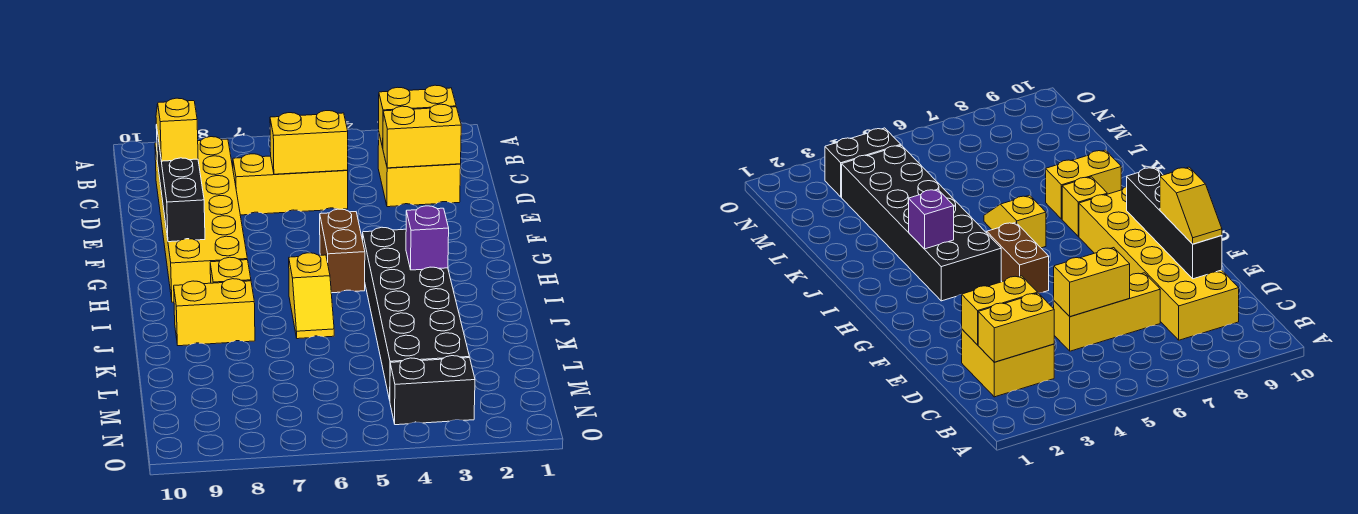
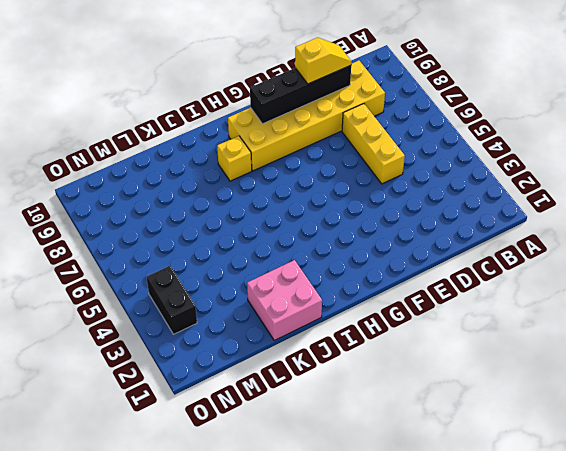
pink brick J1:K2 level 1 -> none
none -> yellow brick C2:D3 level 1
none -> brown brick G5:H5 level 1
none -> black brick H3:M4 level 1

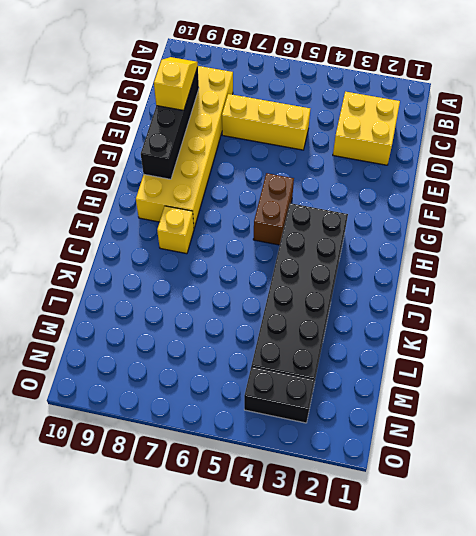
none -> yellow slope I6:J6 level 1 top I
none -> yellow brick J8:J9 level 1
none -> yellow brick C2:C3 level 2

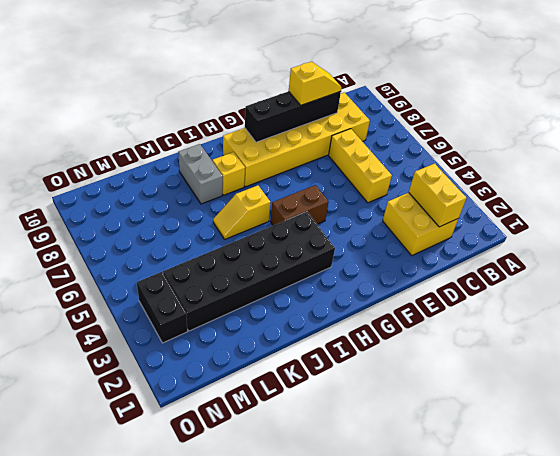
grey brick J8:J9 level 1 -> yellow brick J8:J9 level 1
none -> yellow brick D2:D3 level 2
none -> yellow brick D5:D6 level 2
none -> purple brick I3 level 2

